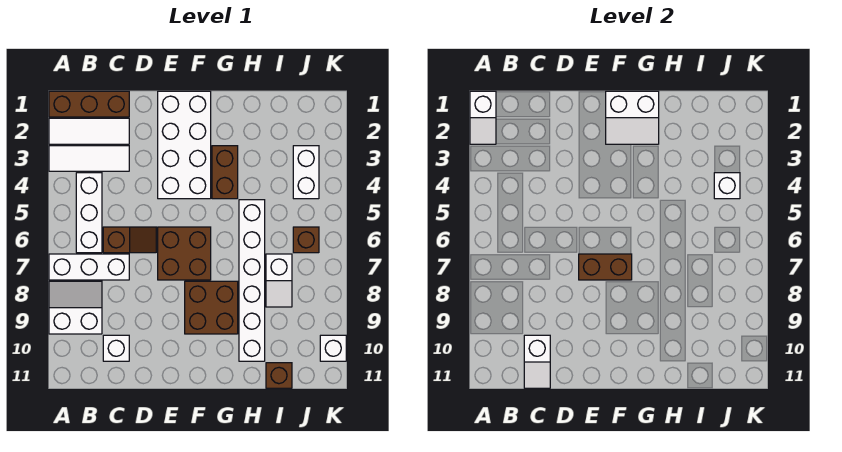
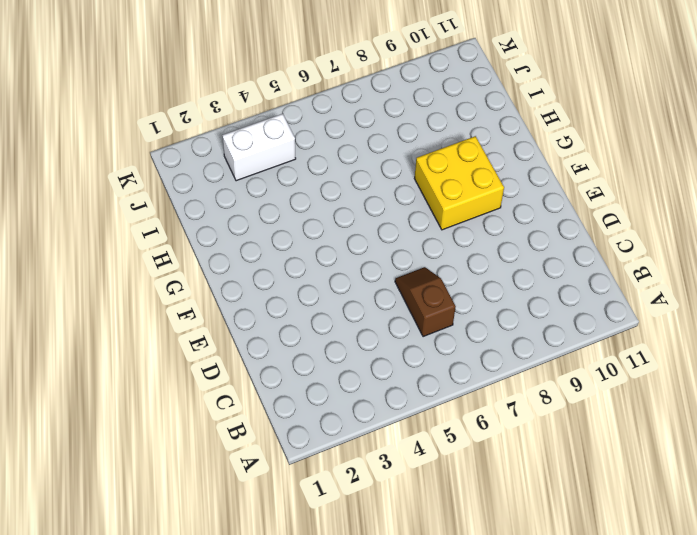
yellow brick F8:G9 level 1 -> brown brick F8:G9 level 1
none -> brown brick A1:C1 level 1
none -> white tile A2:C2 level 1
none -> white tile A3:C3 level 1

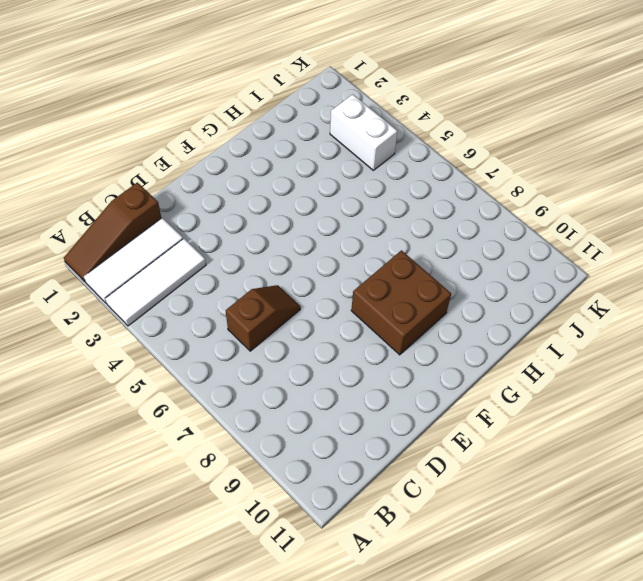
brown slope A1:C1 level 1 top C -> brown brick A1:C1 level 1
none -> white brick A7:C7 level 1
none -> white slope A8:B9 level 1 top 9
none -> white brick B4:B6 level 1

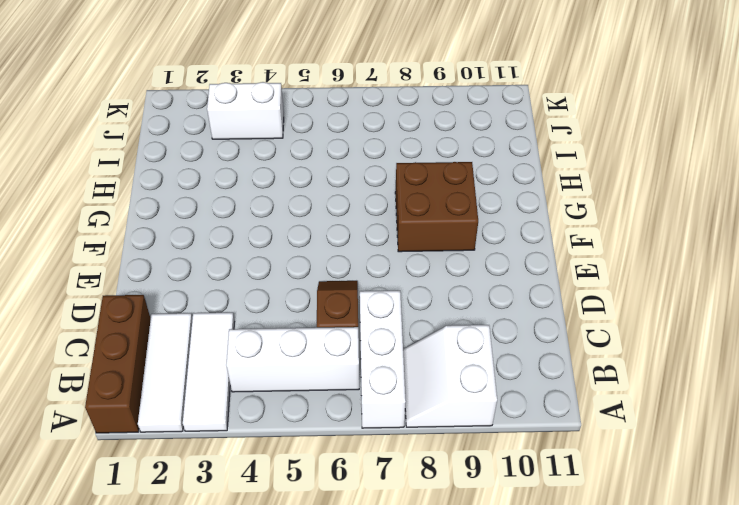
none -> white brick C10 level 1
none -> white brick E1:F4 level 1
none -> brown brick E6:F7 level 1

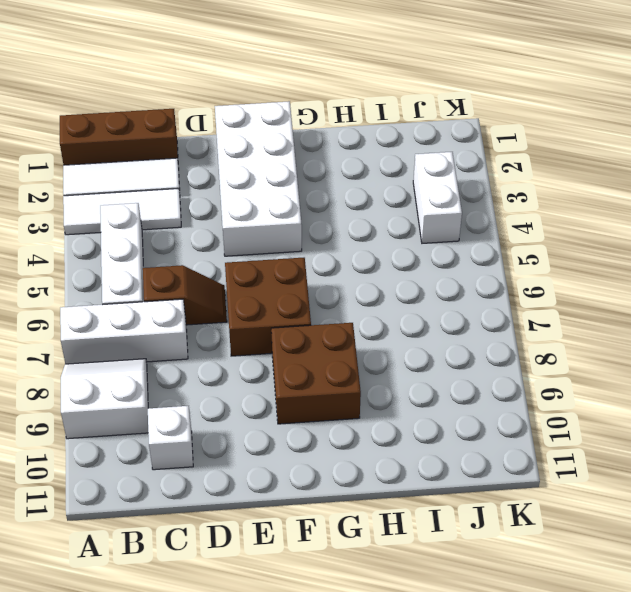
none -> brown brick G3:G4 level 1
none -> white brick H5:H10 level 1
none -> white slope I7:I8 level 1 top 7

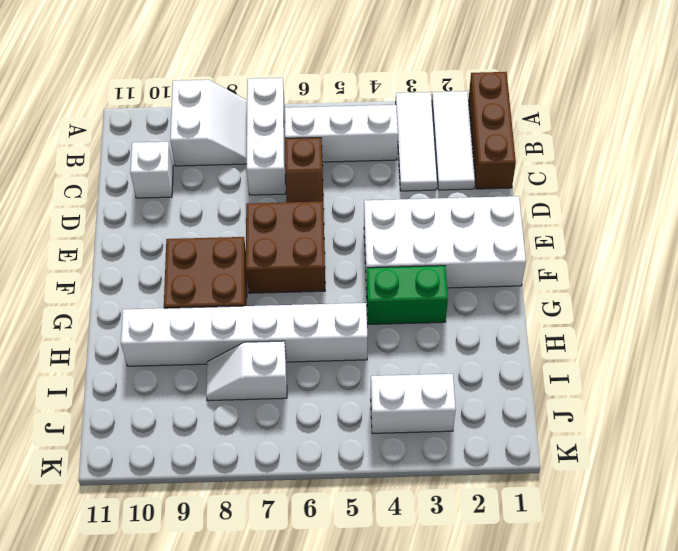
green brick G3:G4 level 1 -> brown brick G3:G4 level 1
none -> brown brick I11 level 1
none -> brown brick J6 level 1
none -> white brick K10 level 1

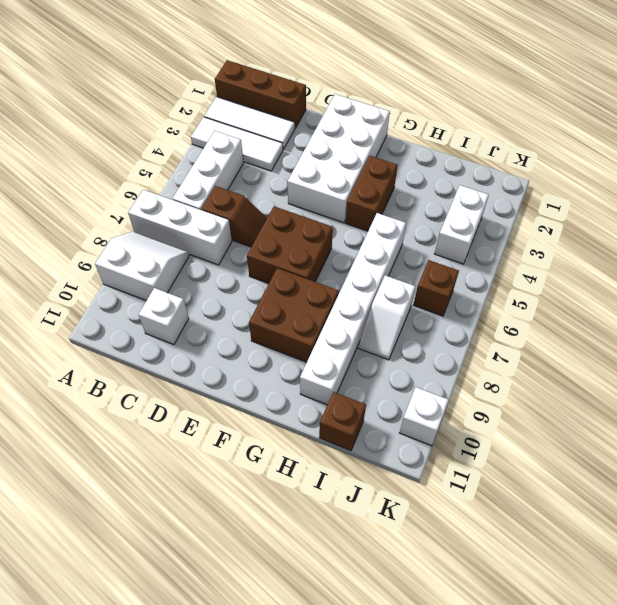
none -> white slope A1:A2 level 2 top 1
none -> white slope C10:C11 level 2 top 10
none -> brown brick E7:F7 level 2

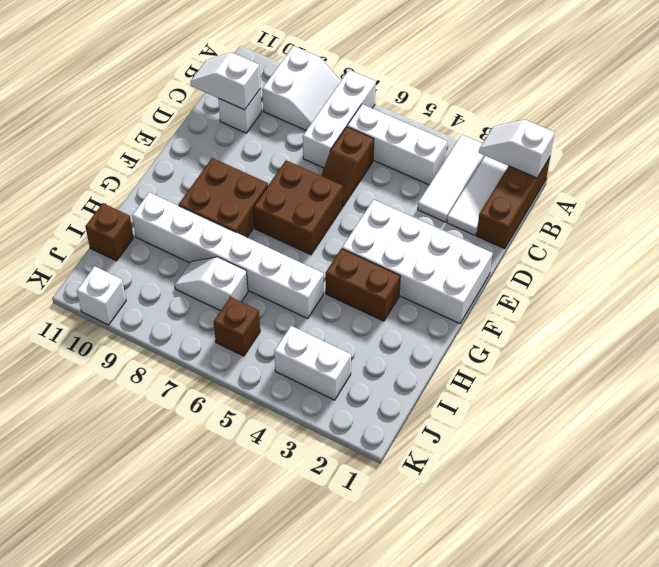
none -> brown brick E7:F7 level 2
none -> white slope F1:G2 level 2 top 1
none -> white brick J4 level 2

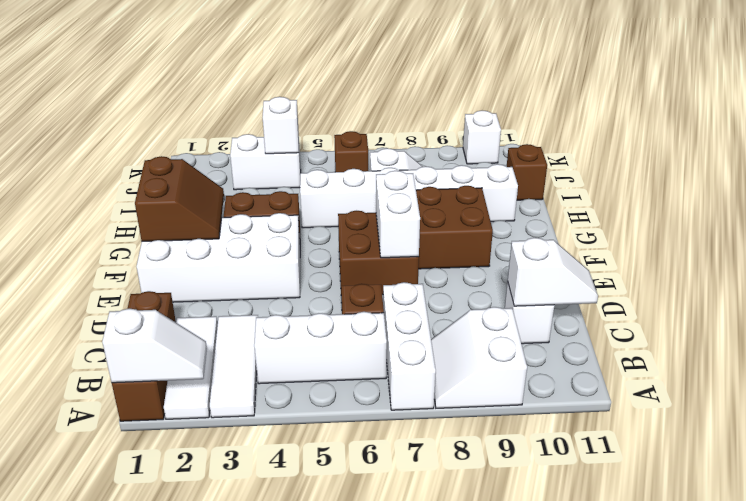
white brick E7:F7 level 2 -> brown brick E7:F7 level 2
brown slope F1:G2 level 2 top 1 -> white slope F1:G2 level 2 top 1

